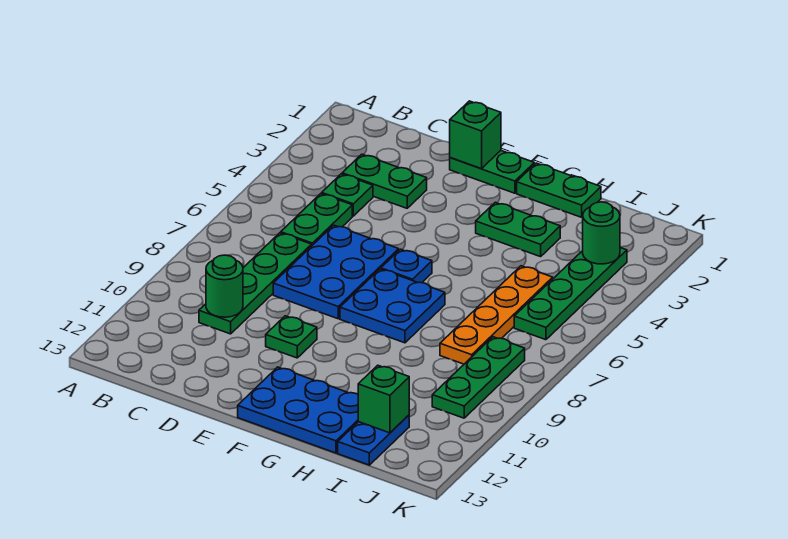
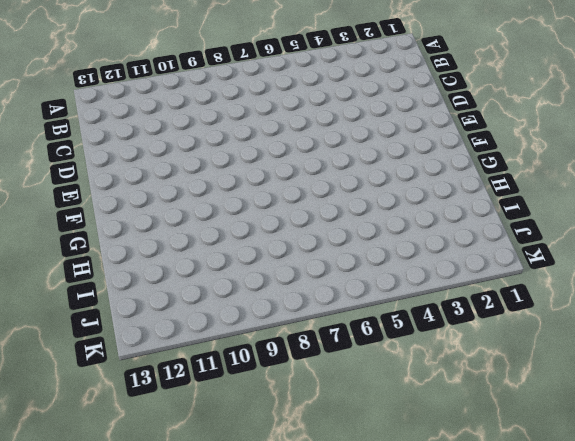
none -> green plate C3:D3 level 1
none -> green plate C4 level 1
none -> green plate C5:C6 level 1

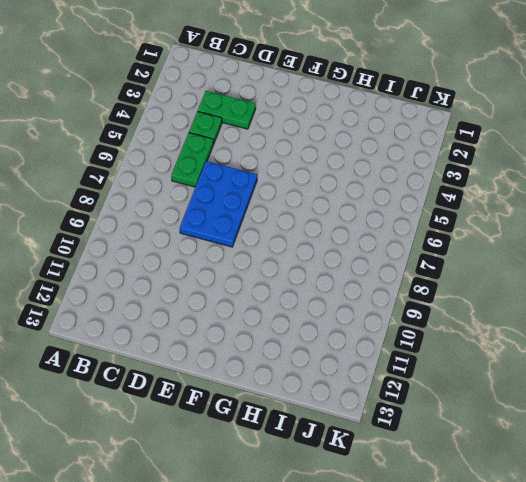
none -> green plate C7:C10 level 1
none -> green plate E1:F1 level 1
none -> green plate E10 level 1

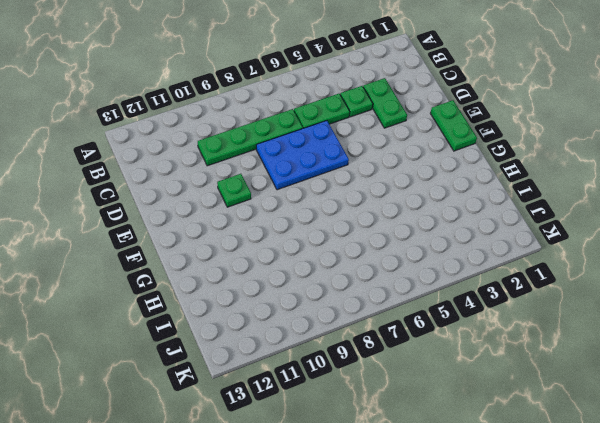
none -> blue plate F6 level 1
none -> blue plate F7:G8 level 1
none -> blue plate F12:H13 level 1

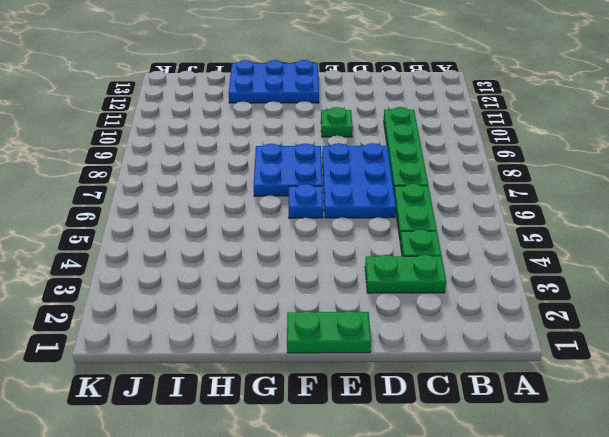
none -> green plate G1:H1 level 1
none -> green plate G3:H3 level 1
none -> orange plate I5:I8 level 1

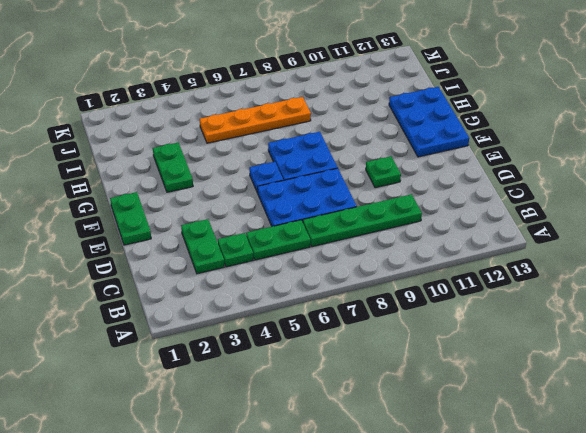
none -> green plate G1:H1 level 1
none -> blue plate I12:I13 level 1
none -> green plate J3:J6 level 1

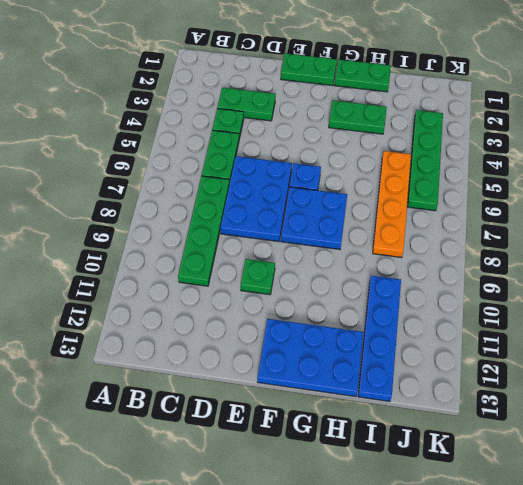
blue plate I10:I13 level 1 -> blue plate I12:I13 level 1
none -> green plate J8:J10 level 1
none -> green round brick C10 level 2
none -> green brick E1 level 2

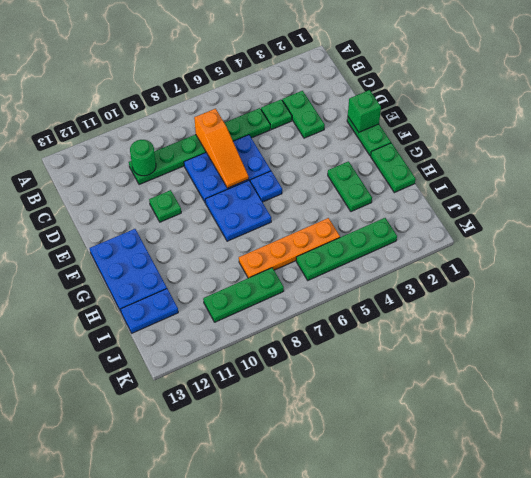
orange slope C7:E7 level 2 top C -> none
none -> green brick I12 level 2
none -> green round brick J3 level 2

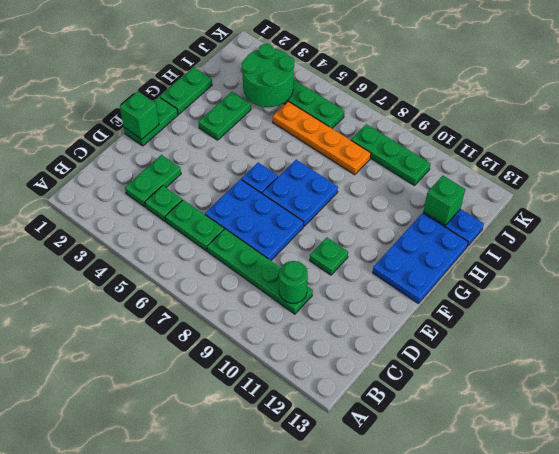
green round brick I3:J4 level 2 -> green round brick J3 level 2

